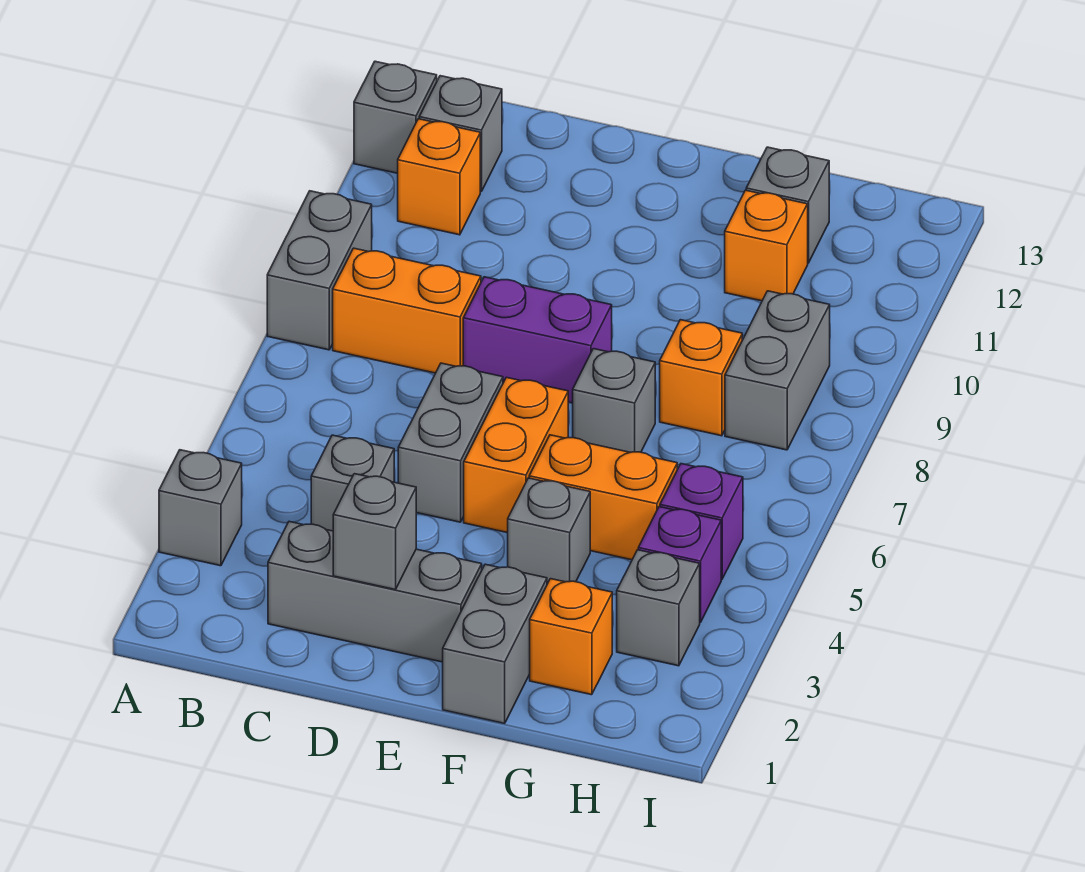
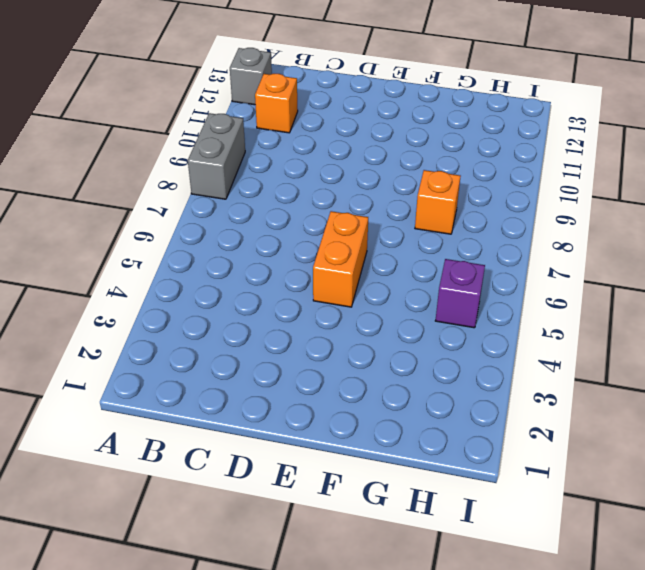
none -> grey brick A3 level 1
none -> orange brick B8:C8 level 1
none -> grey brick B12 level 1

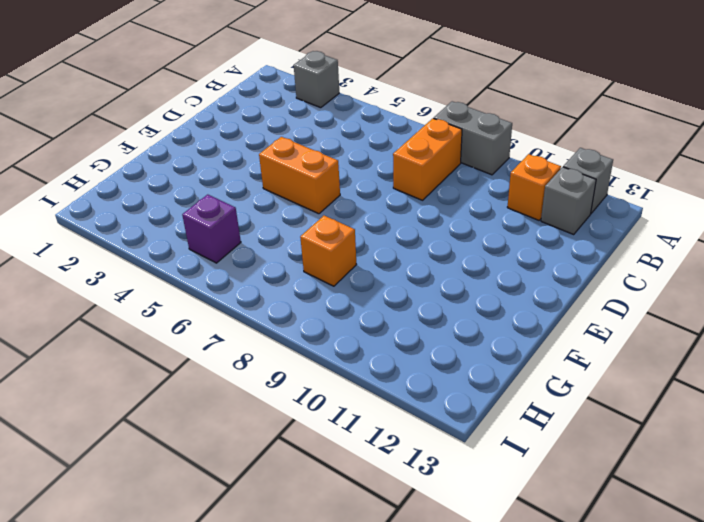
none -> grey brick C2:E2 level 1
none -> grey brick C4 level 1
none -> grey brick D5:D6 level 1

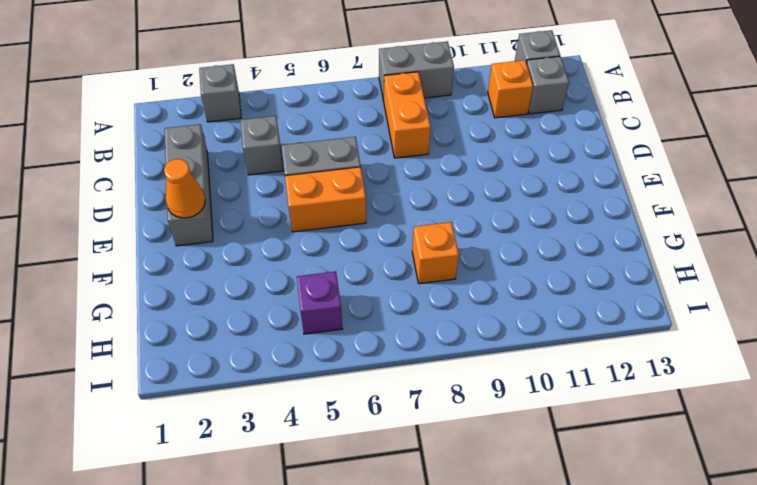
orange cone E2 level 2 -> none
none -> purple brick D8:E8 level 1
none -> grey brick F1:F2 level 1
none -> grey brick F4 level 1

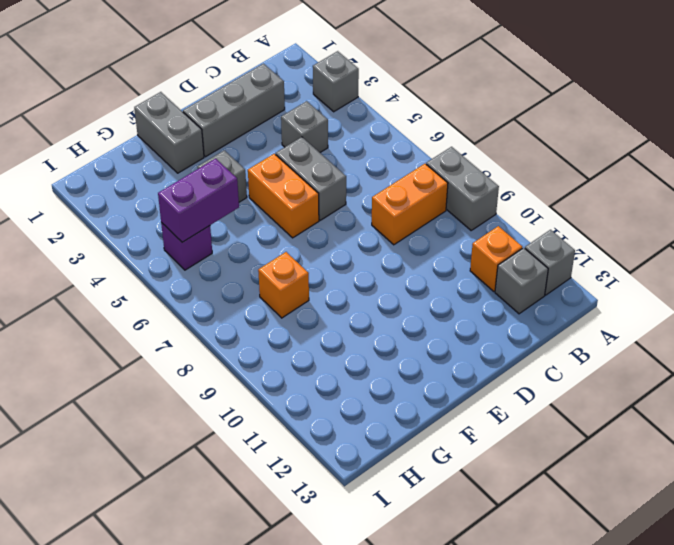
purple brick G5:H5 level 2 -> purple brick D8:E8 level 1
none -> orange brick F5:G5 level 1
none -> grey brick F7 level 1
none -> orange brick G2 level 1

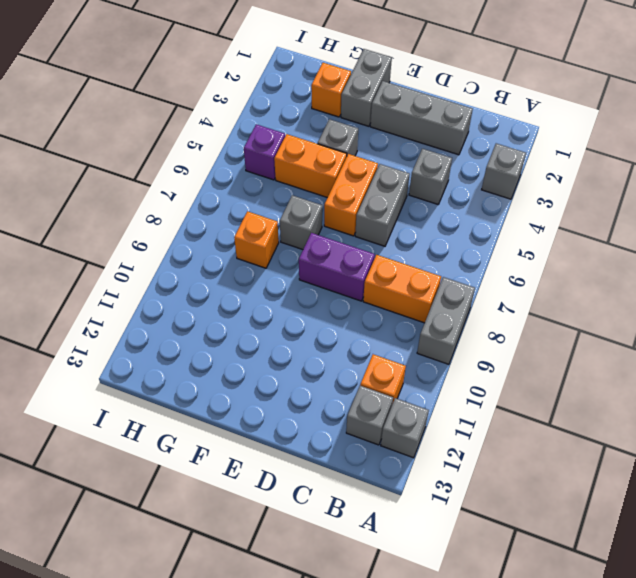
none -> orange brick G11 level 1
none -> grey brick G12 level 1
none -> grey brick H3 level 1

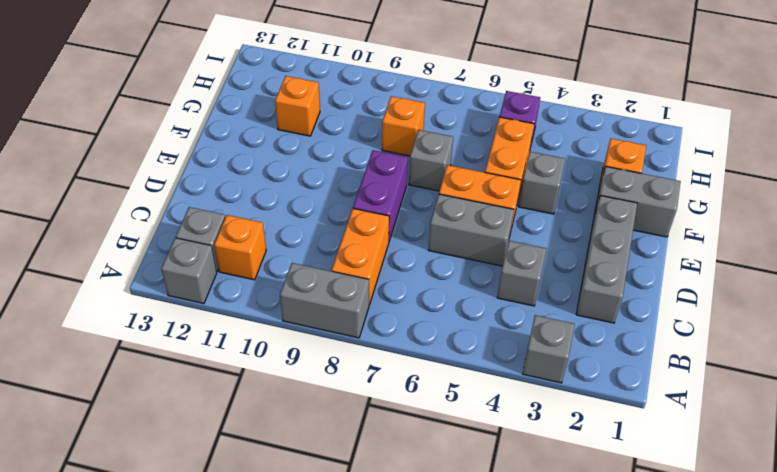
none -> grey brick G12 level 1
none -> grey brick H3 level 1
none -> purple brick H4 level 1

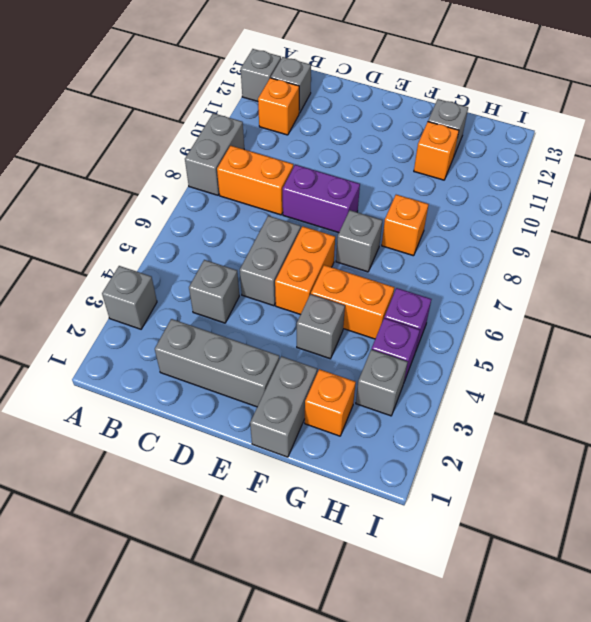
none -> grey brick H8:H9 level 1
none -> grey brick D2 level 2

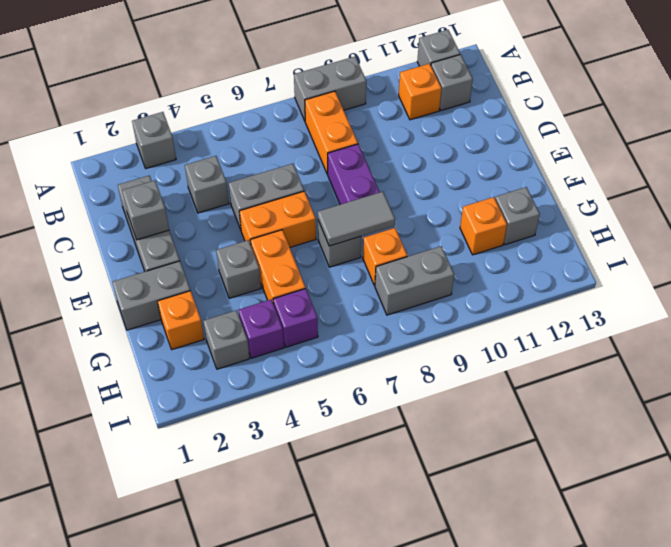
grey tile F7:F8 level 2 -> none

